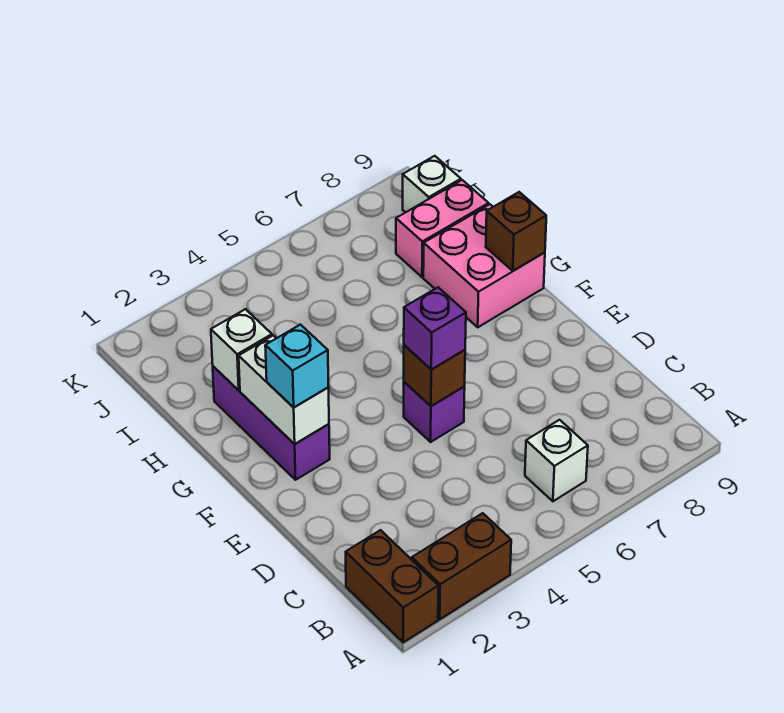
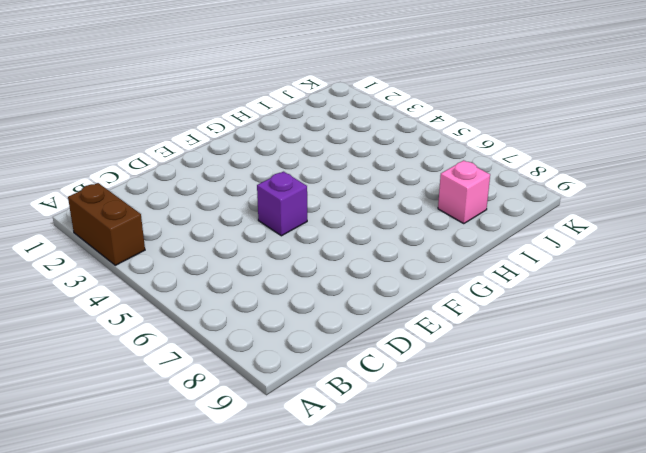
pink brick I8 level 1 -> pink brick I8:I9 level 1
none -> brown brick A1:B1 level 1
none -> white brick B6 level 1
none -> purple brick F2:H2 level 1

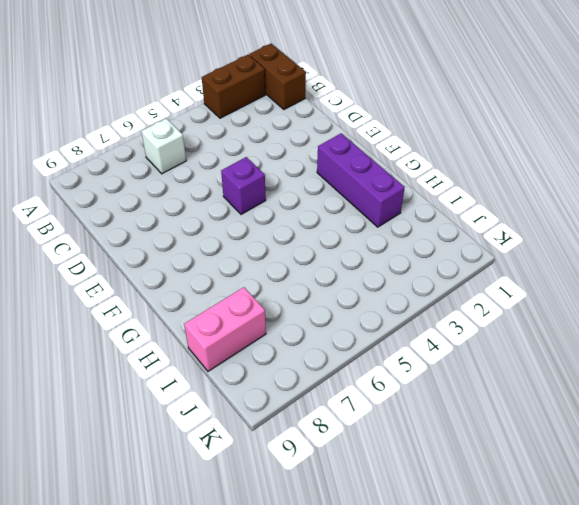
none -> pink brick G8:H9 level 1
none -> white brick J9 level 1
none -> brown brick E5 level 2

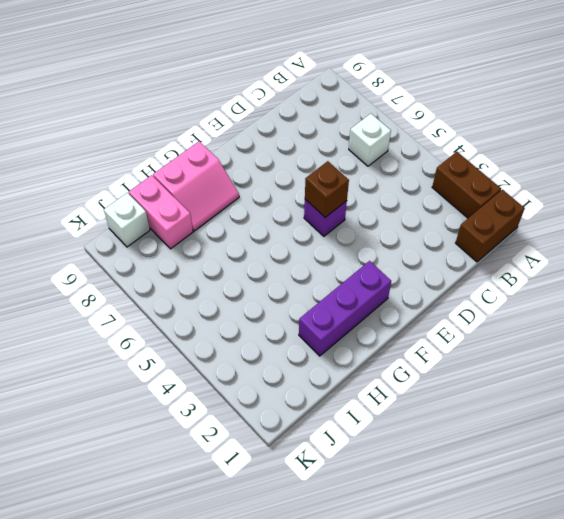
pink slope G8:H9 level 1 top 9 -> pink brick G8:H9 level 1
none -> white brick F2:G2 level 2
none -> brown brick G9 level 2
none -> white brick H2 level 2

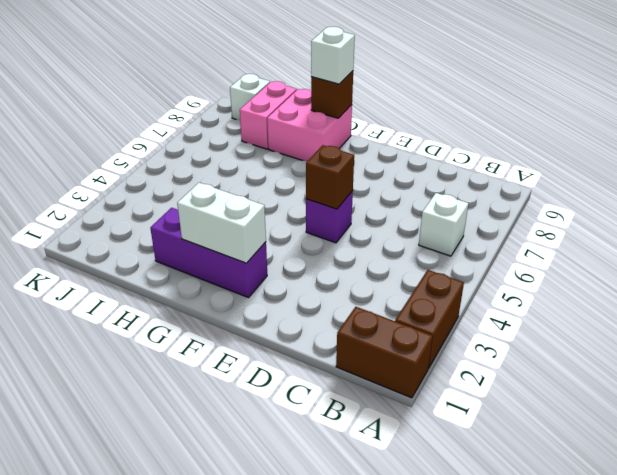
white brick G9 level 3 -> white brick H2 level 2
none -> purple brick E5 level 3
none -> cyan brick F2 level 3

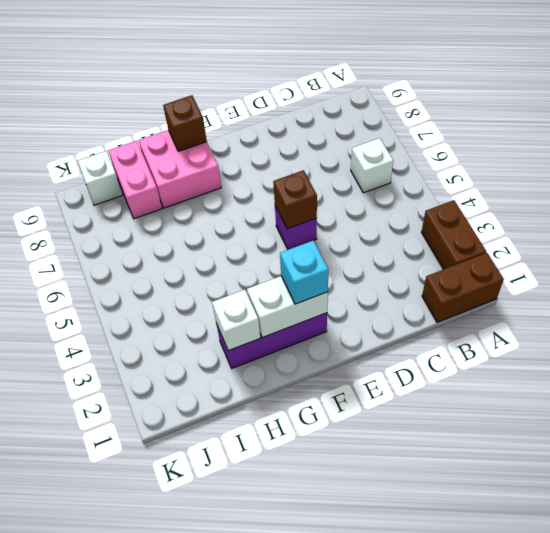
none -> purple brick E5 level 3

